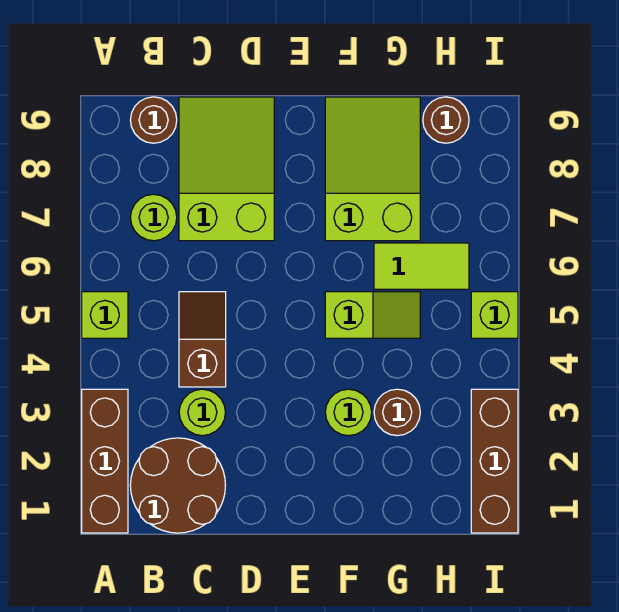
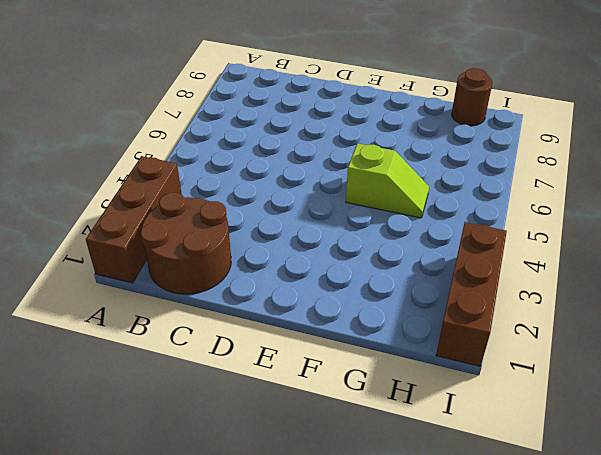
none -> lime brick A5 level 1
none -> lime round brick B7 level 1
none -> brown round brick B9 level 1

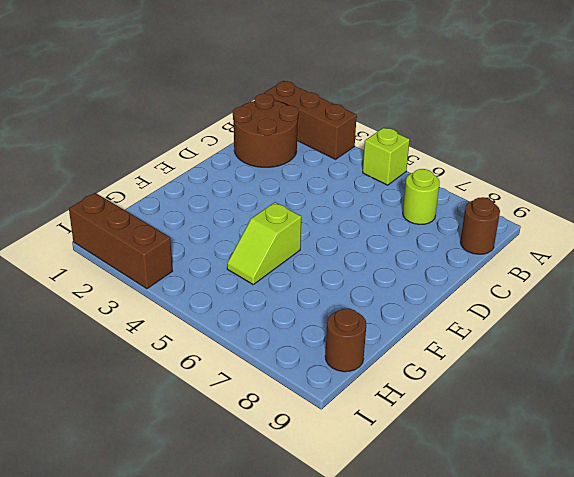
none -> lime round brick C3 level 1
none -> brown slope C4:C5 level 1 top 4
none -> lime slope C7:D9 level 1 top 7

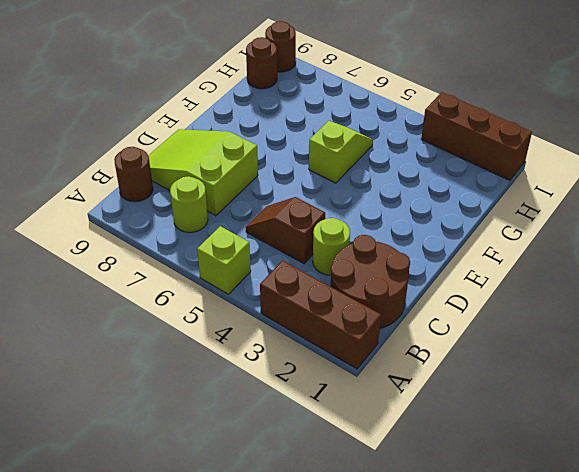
brown round brick I9 level 1 -> brown round brick G3 level 1
none -> lime round brick F3 level 1
none -> lime slope F7:G9 level 1 top 7
none -> lime tile G6:H6 level 1

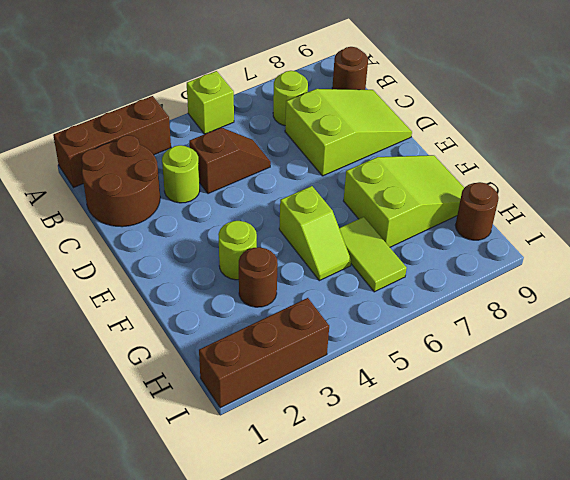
none -> lime brick I5 level 1

